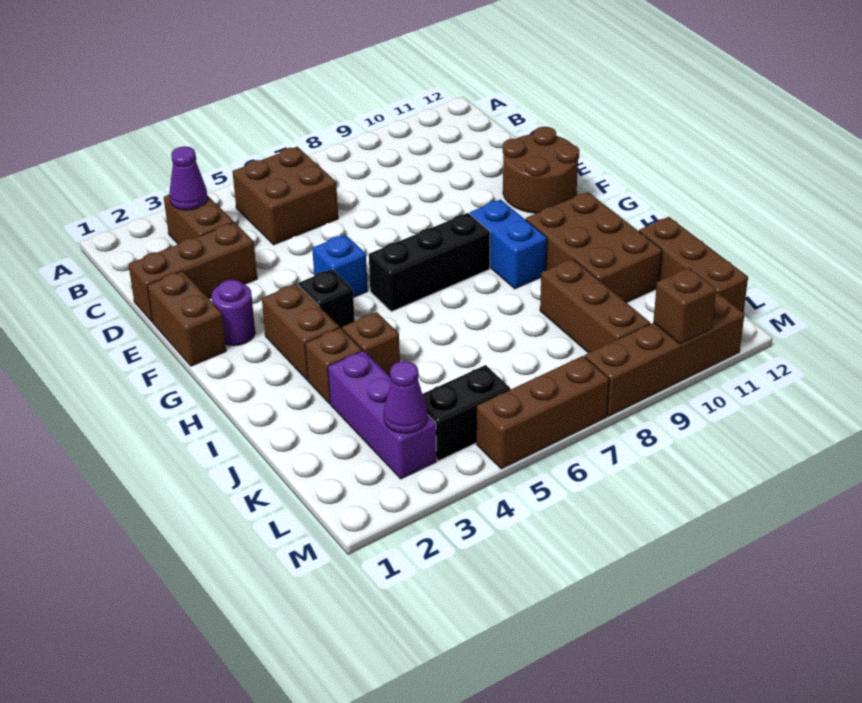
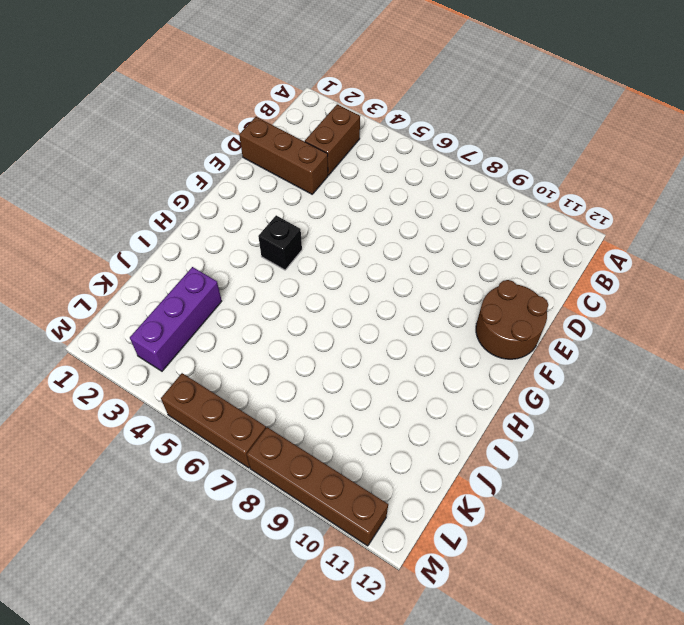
none -> brown brick B5:C6 level 1
none -> brown brick E1:F1 level 1
none -> purple round brick F2 level 1

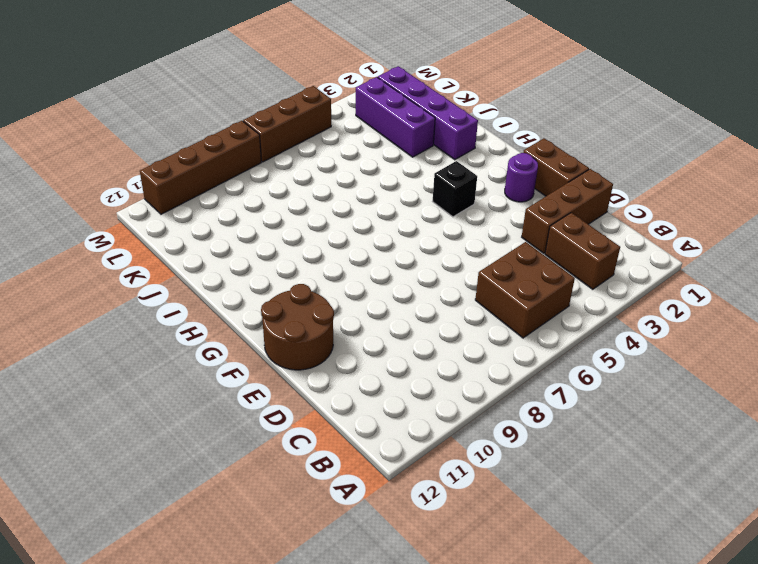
purple brick I2:L2 level 1 -> none
none -> blue brick F5 level 1
none -> brown brick G3:H3 level 1
none -> black brick G6:G8 level 1

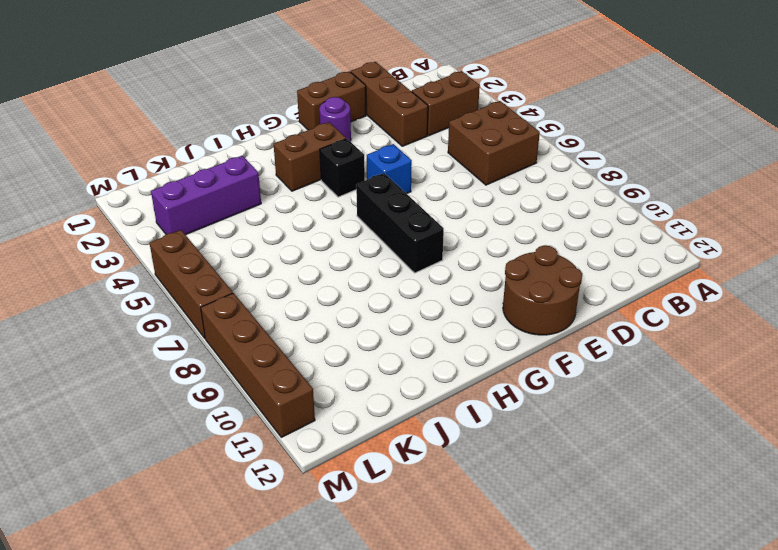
none -> blue brick G9:H9 level 1
none -> brown brick H10:J11 level 1
none -> brown brick I3 level 1

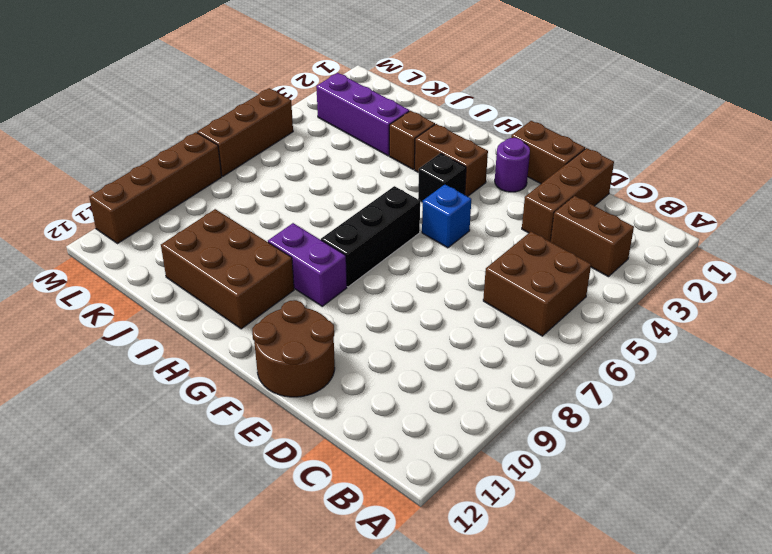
purple brick G9:H9 level 1 -> blue brick G9:H9 level 1
none -> brown brick I4 level 1
none -> brown brick J9:L9 level 1
none -> brown brick J12:L12 level 1

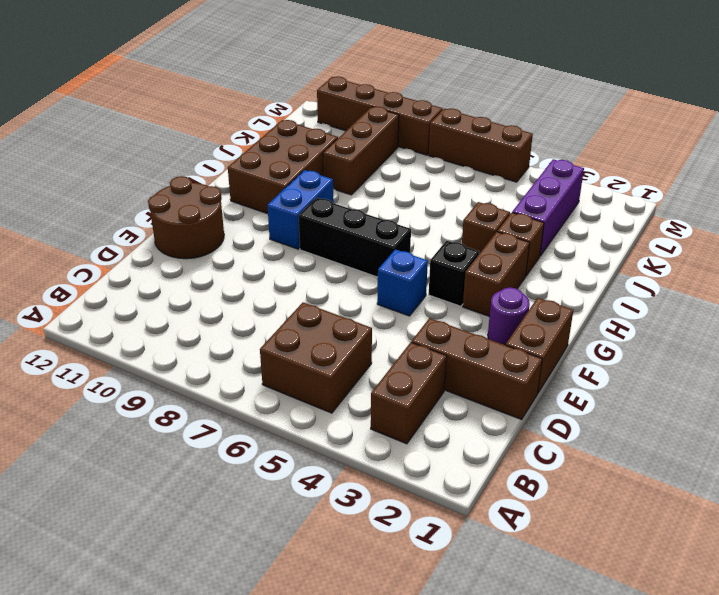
none -> brown brick J12:L12 level 1
none -> black brick L4:L5 level 1
none -> purple cone B3 level 2

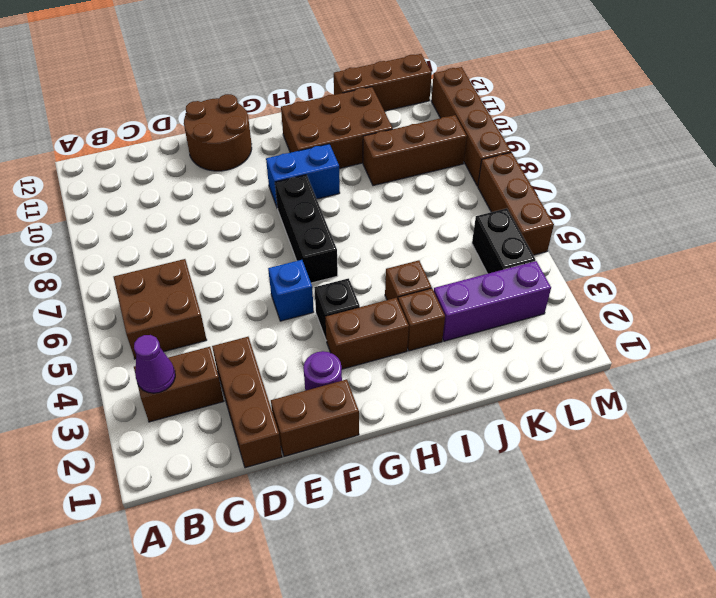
none -> purple cone L3 level 2
none -> brown brick M10 level 2

